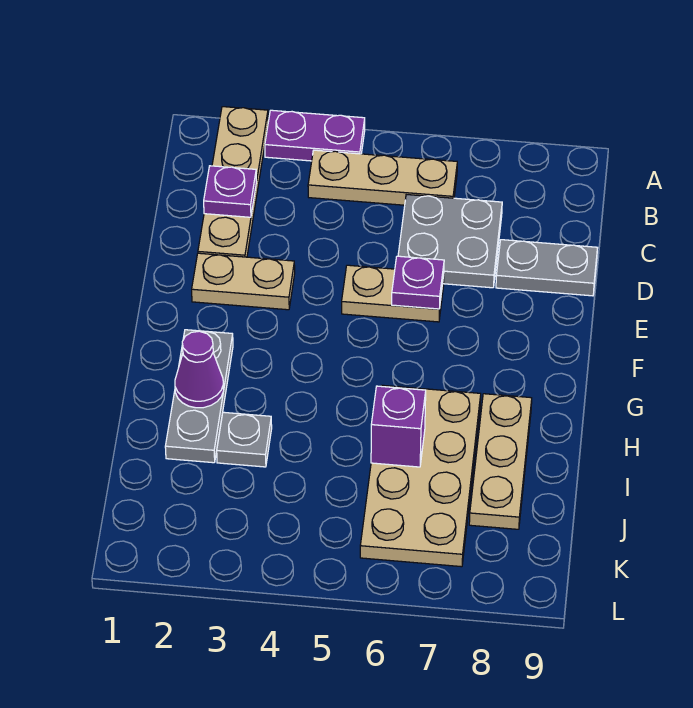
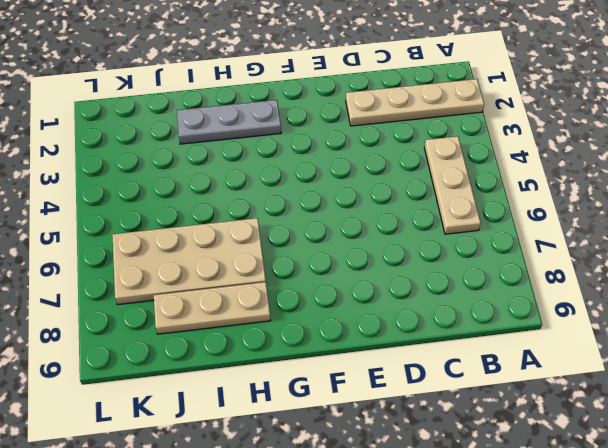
none -> purple plate A3:A4 level 1
none -> grey plate C6:D7 level 1
none -> grey plate D8:D9 level 1

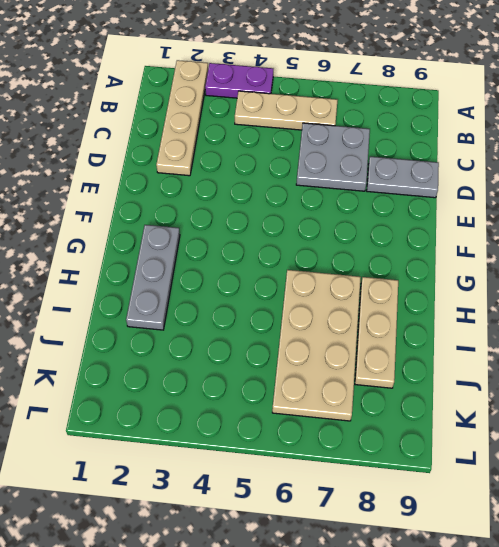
none -> tan plate E2:E3 level 1
none -> tan plate E5:E6 level 1
none -> grey plate I3 level 1

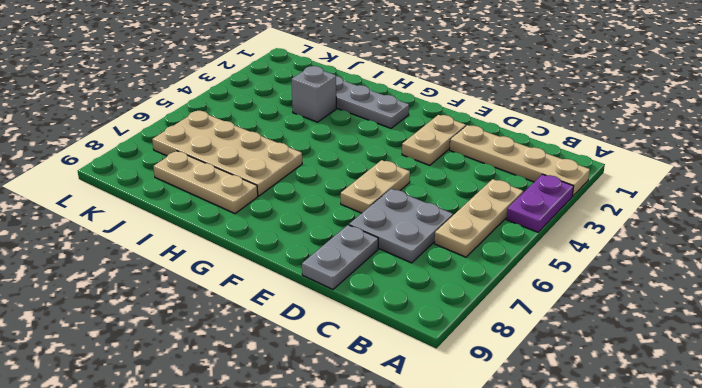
grey brick I3 level 1 -> grey plate I3 level 1
none -> purple plate C2 level 2
none -> purple plate E6 level 2
none -> purple cone H2 level 2

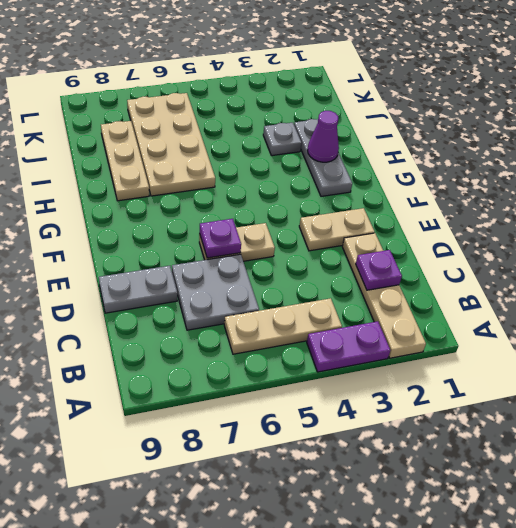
none -> purple brick I6 level 2

